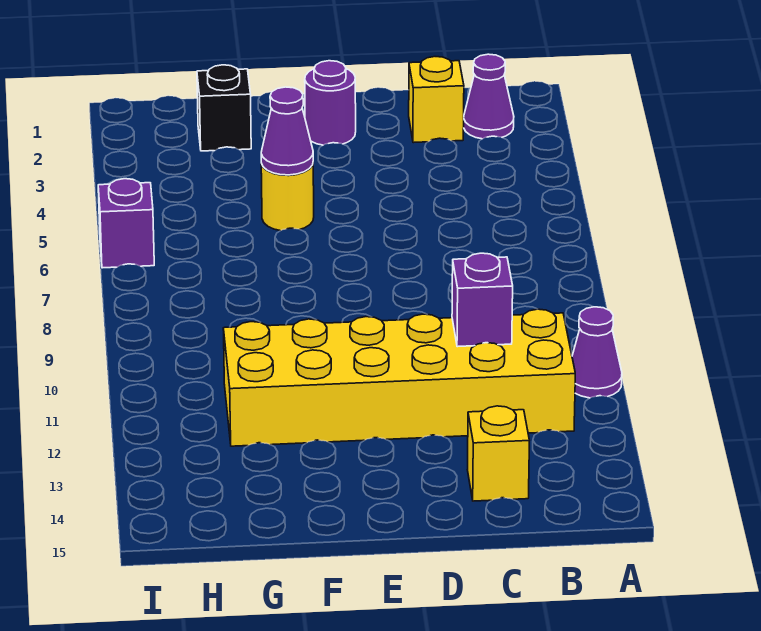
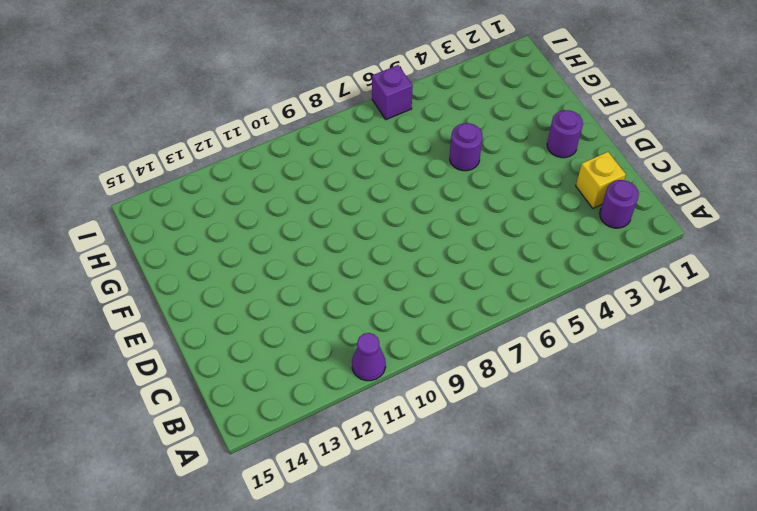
purple round brick B2 level 1 -> purple cone B2 level 1
purple round brick F5 level 1 -> yellow round brick F5 level 1
none -> yellow brick B11:G12 level 1
none -> yellow brick C14 level 1

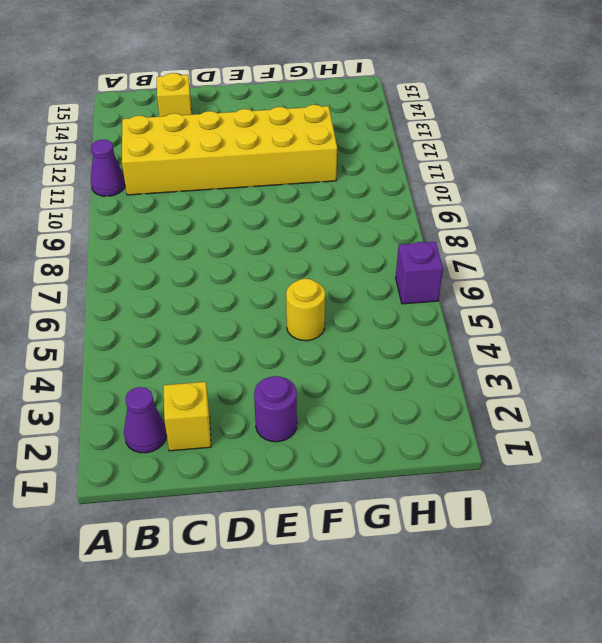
none -> black brick G2 level 1
none -> purple brick C11 level 2

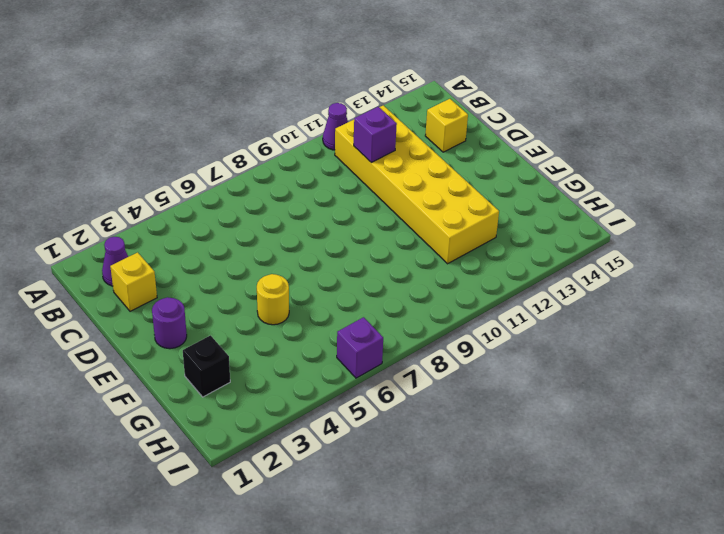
none -> purple cone F5 level 2

